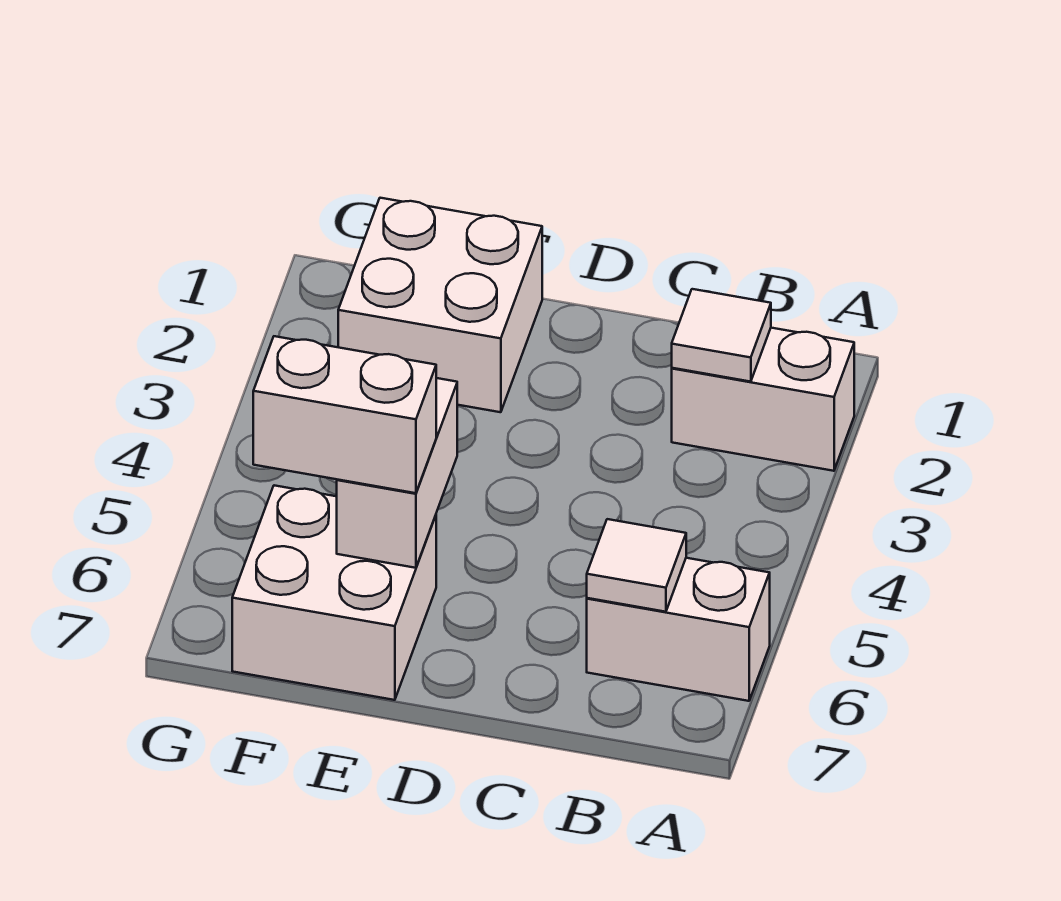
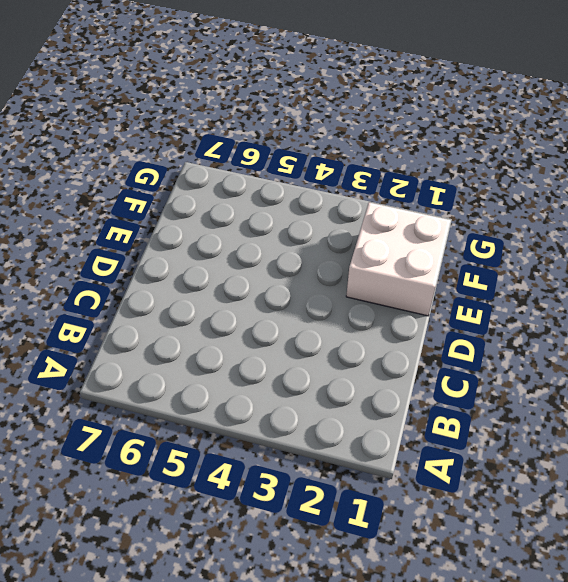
none -> white brick A2:B2 level 1
none -> white brick A6:B6 level 1

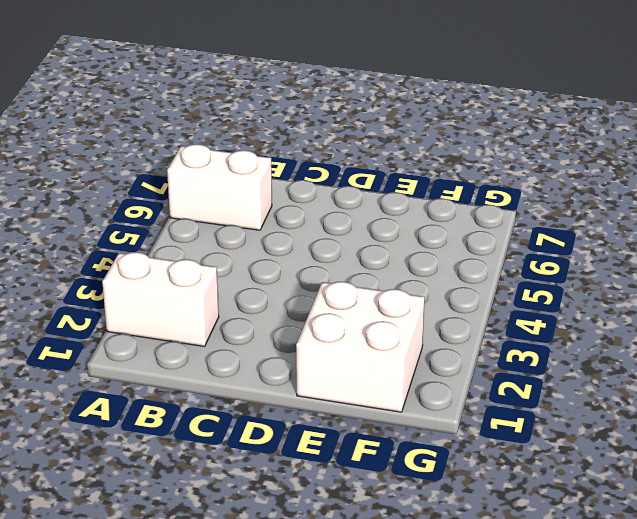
none -> white brick E6:F7 level 1
none -> white tile B2 level 2

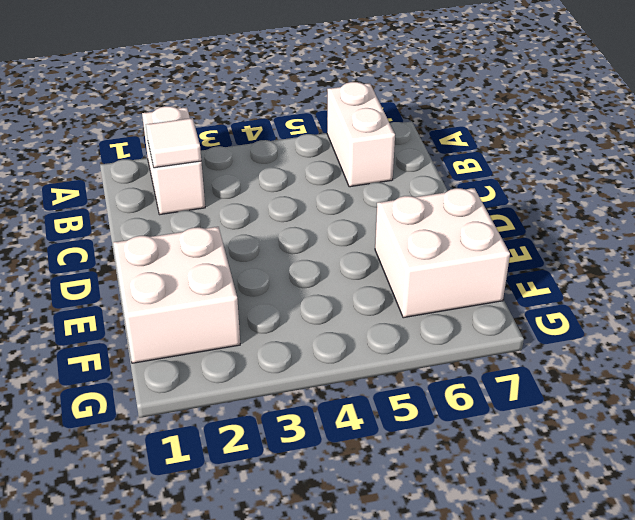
none -> white tile B6 level 2
none -> white brick E5:E6 level 2

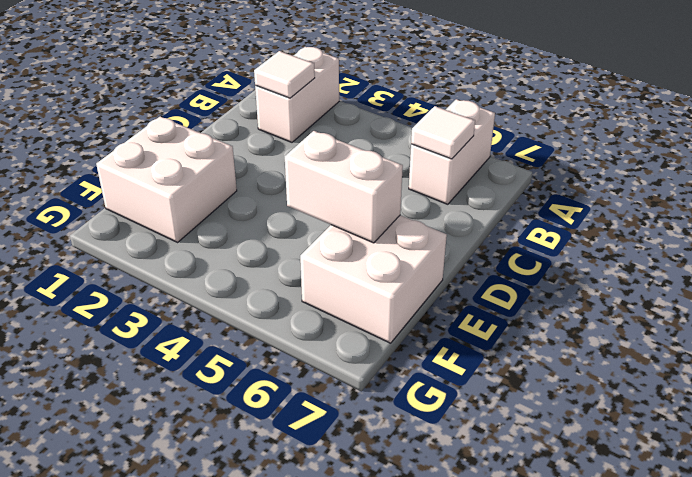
none -> white brick E6:F6 level 3

